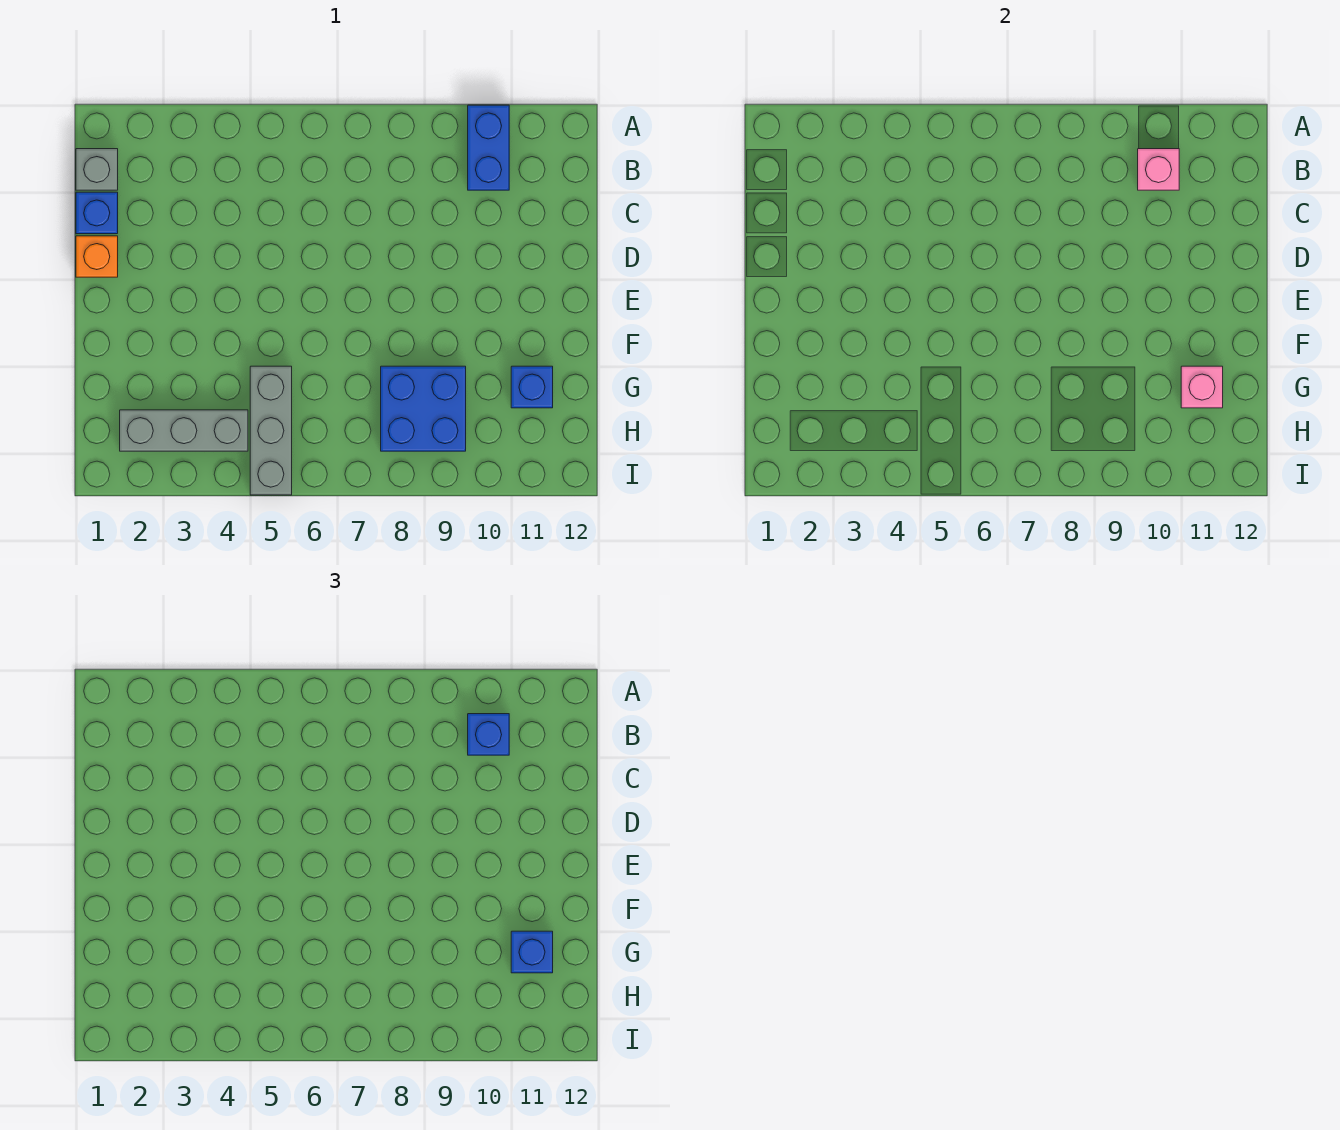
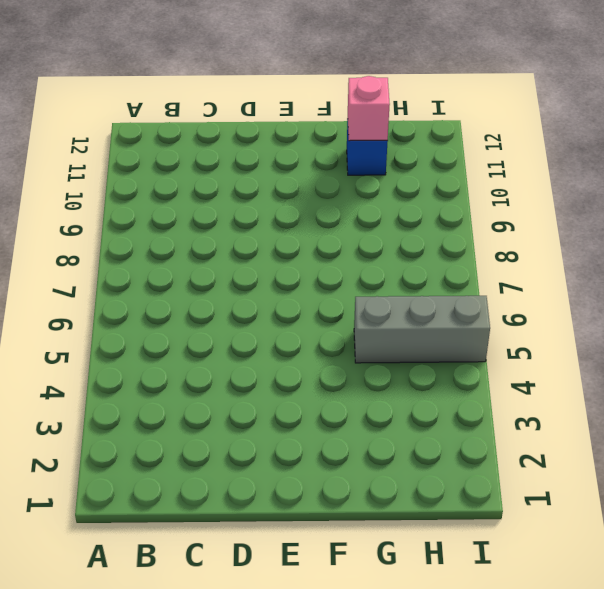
none -> blue brick A10:B10 level 1
none -> grey brick B1 level 1
none -> blue brick C1 level 1

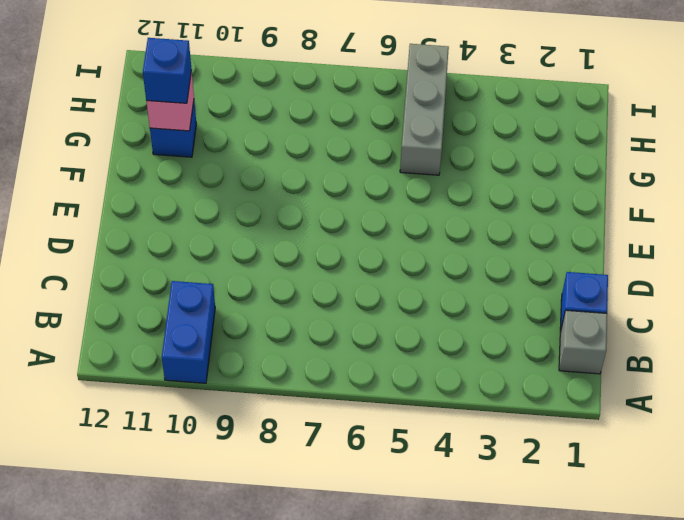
none -> orange brick D1 level 1
none -> blue brick G8:H9 level 1
none -> grey brick H2:H4 level 1

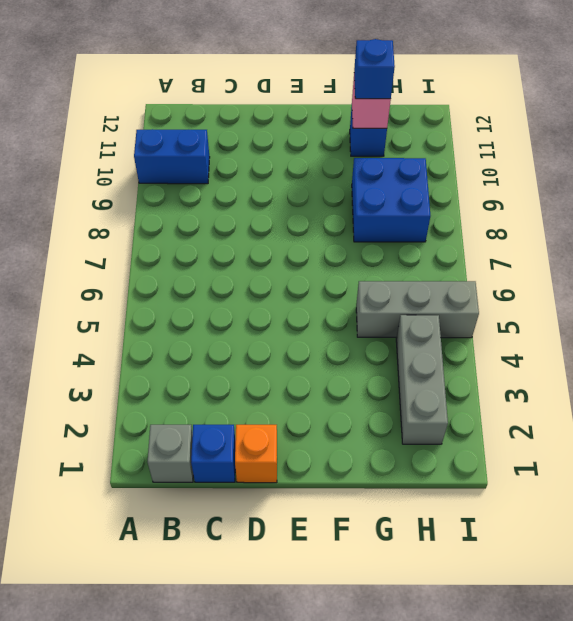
none -> pink brick B10 level 2
none -> blue brick B10 level 3

